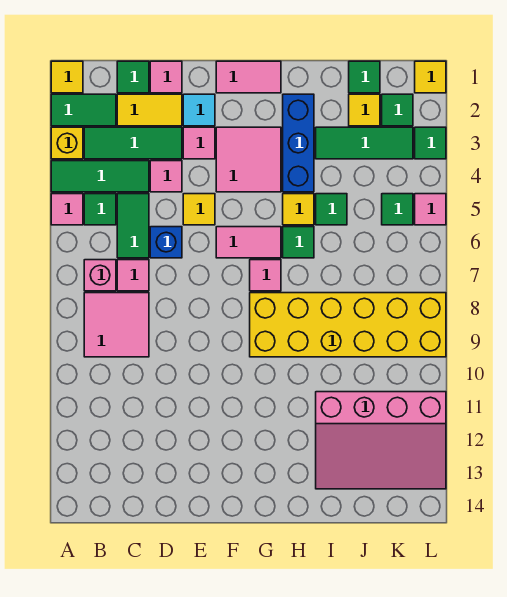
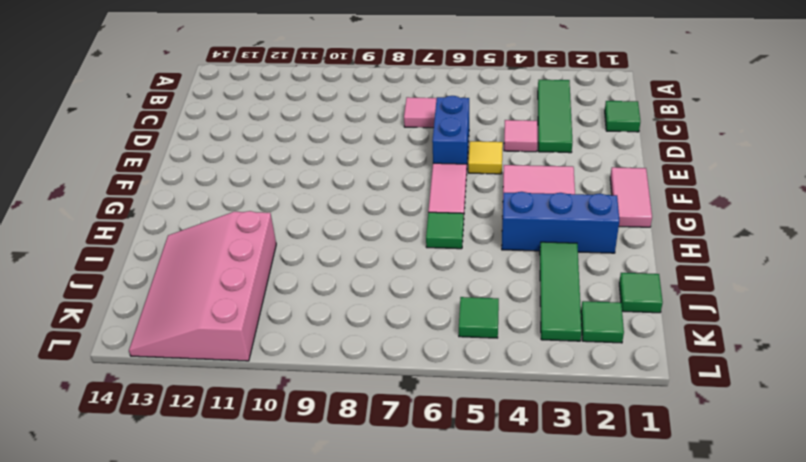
blue brick D6:E6 level 1 -> blue brick D6 level 1
none -> yellow tile A1 level 1
none -> green tile A2:B2 level 1
none -> yellow brick A3 level 1
none -> green tile A4:C4 level 1

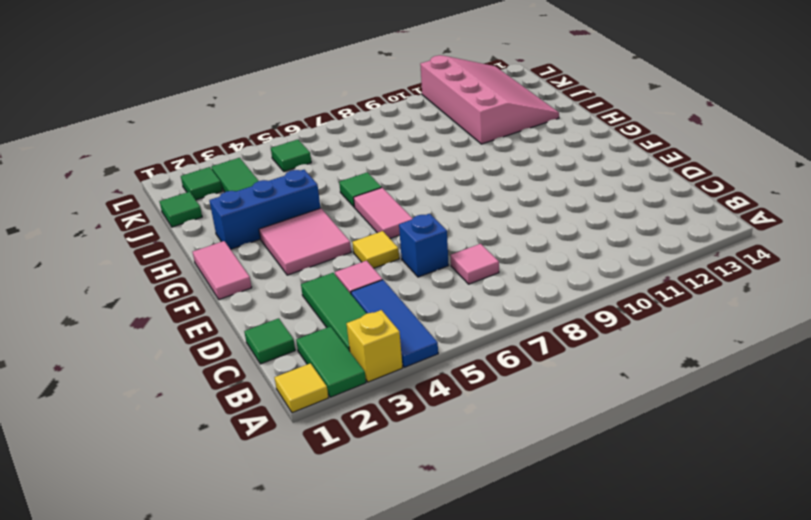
blue tile A4:C4 level 1 -> green tile A4:C4 level 1
none -> pink tile A5 level 1
none -> green tile B5 level 1
none -> pink brick B7 level 1
none -> pink tile B8:C9 level 1

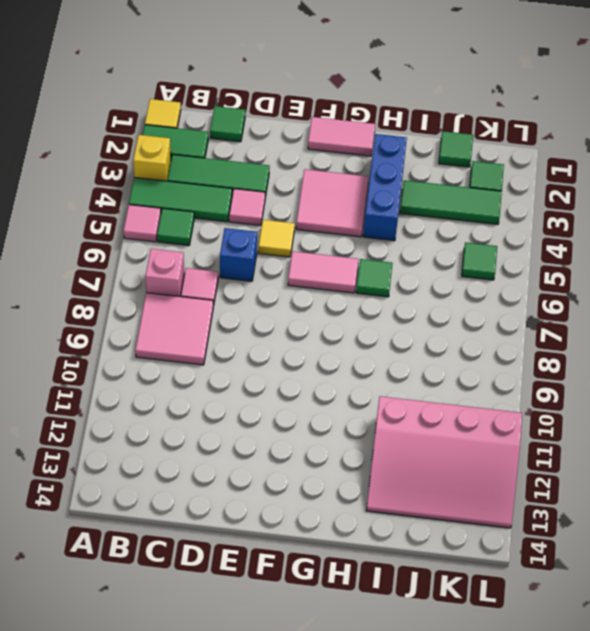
none -> yellow tile C2:D2 level 1
none -> green tile C5:C6 level 1
none -> pink tile D1 level 1
none -> cyan tile E2 level 1

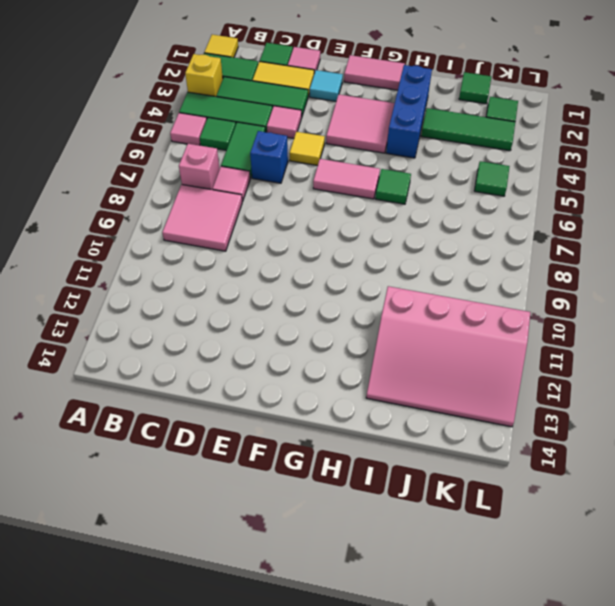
none -> pink tile E3 level 1
none -> pink tile G7 level 1
none -> yellow brick G8:L9 level 1
none -> yellow tile H5 level 1

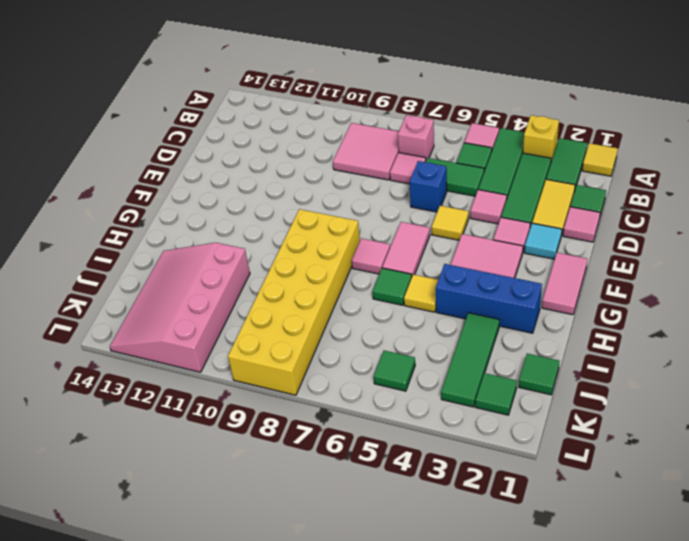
none -> green tile I5 level 1
none -> yellow tile J2 level 1
none -> yellow tile L1 level 1
none -> green tile L3 level 1

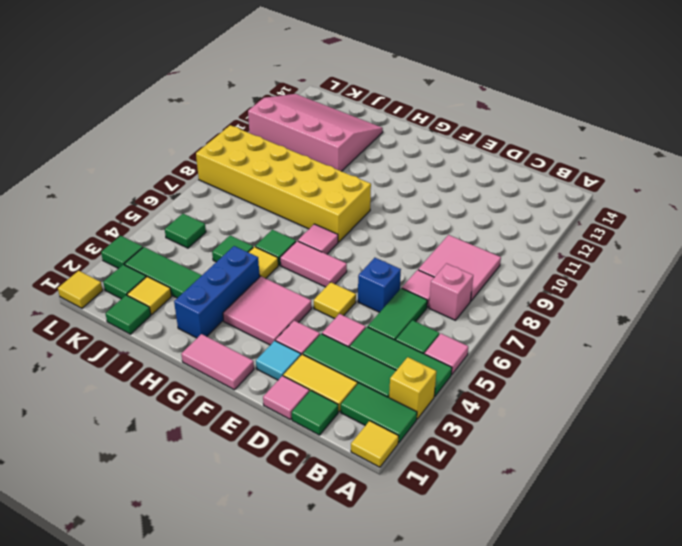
none -> pink tile L5 level 1

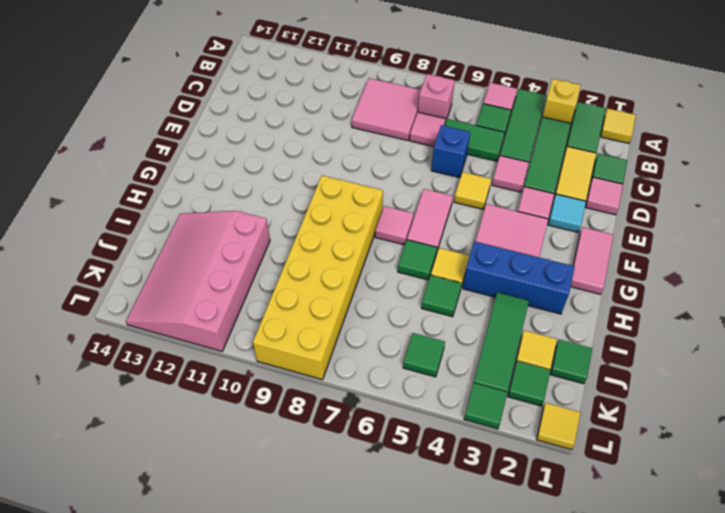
none -> pink tile L5 level 1

